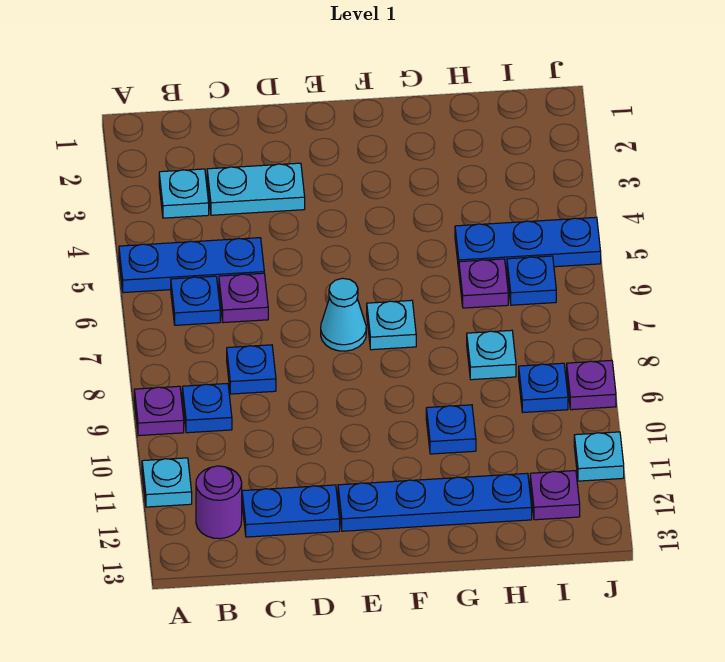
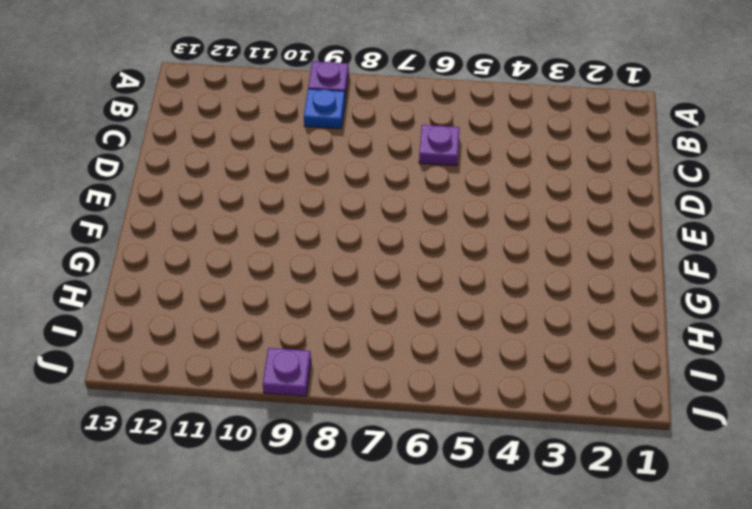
none -> blue plate A5:C5 level 1
none -> cyan plate A11 level 1
none -> cyan plate B3 level 1

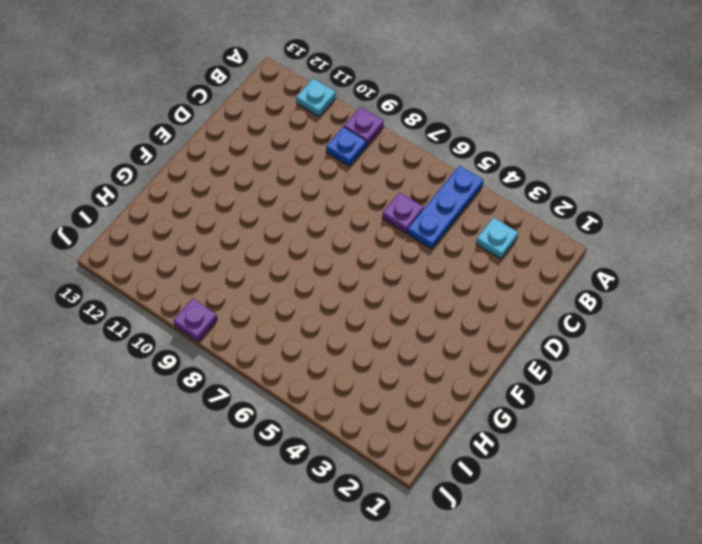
none -> blue plate B6 level 1
none -> purple round brick B12 level 1
none -> cyan plate C3:D3 level 1

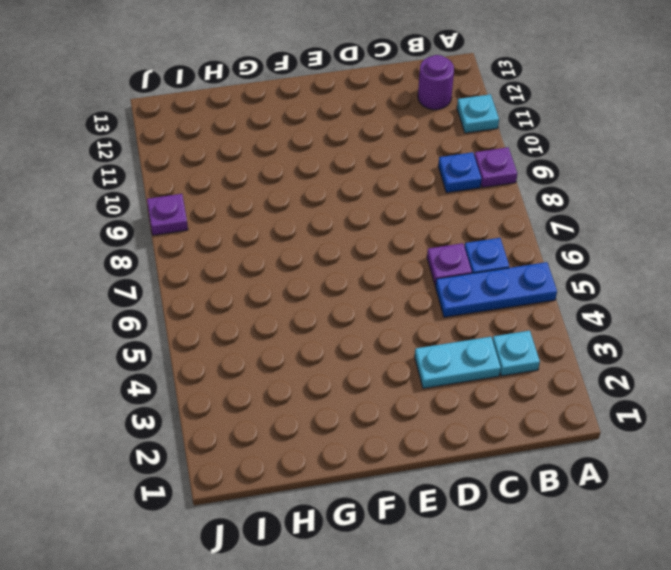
none -> blue plate C8 level 1
none -> blue plate C12:D12 level 1
none -> cyan cone E7 level 1

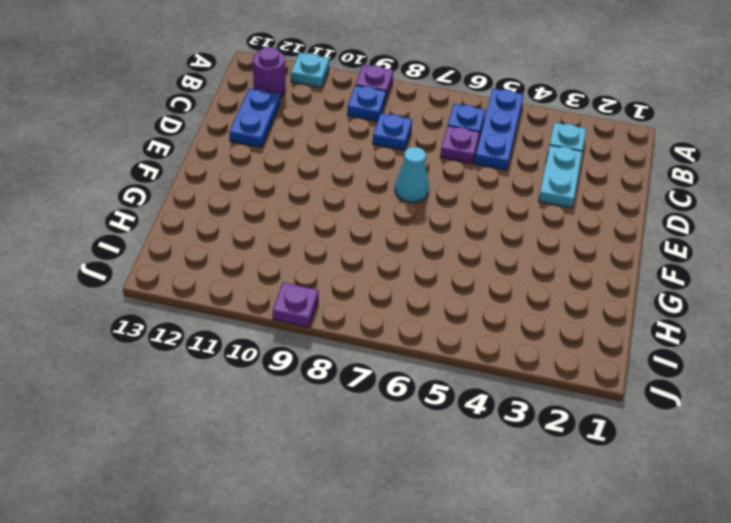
none -> blue plate E12:H12 level 1
none -> cyan plate F7 level 1
none -> blue plate G10 level 1

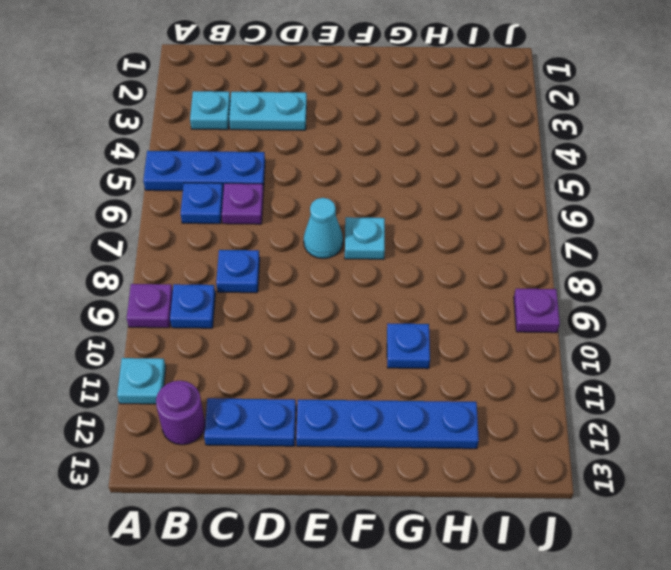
none -> blue plate H5:J5 level 1
none -> purple plate H6 level 1
none -> cyan plate H8 level 1

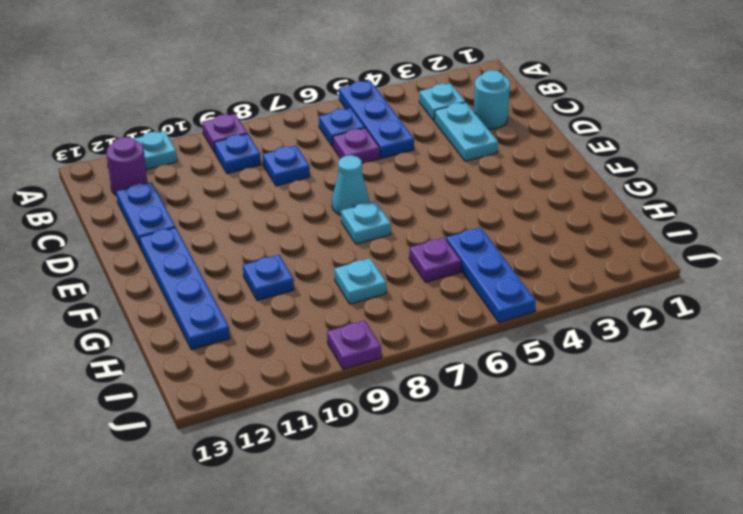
cyan round brick C2 level 1 -> none
none -> blue plate I6 level 1
none -> blue plate I9 level 1
none -> purple plate I12 level 1

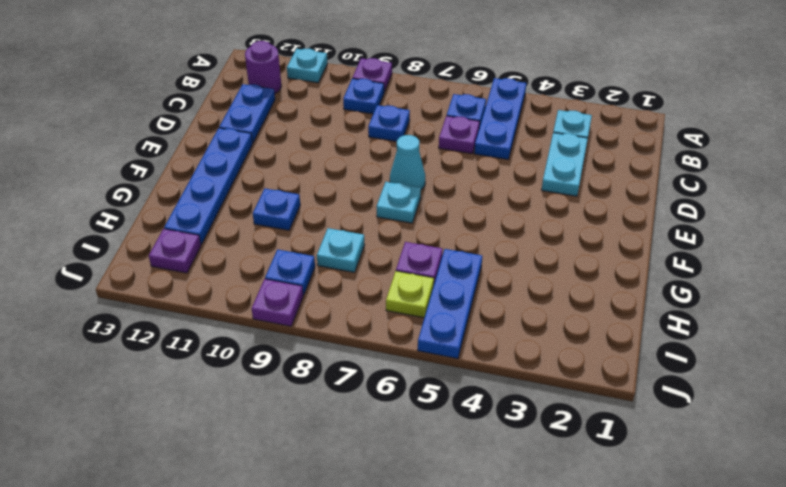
lime plate I6 level 1 -> blue plate I6 level 1
none -> cyan plate J11 level 1

